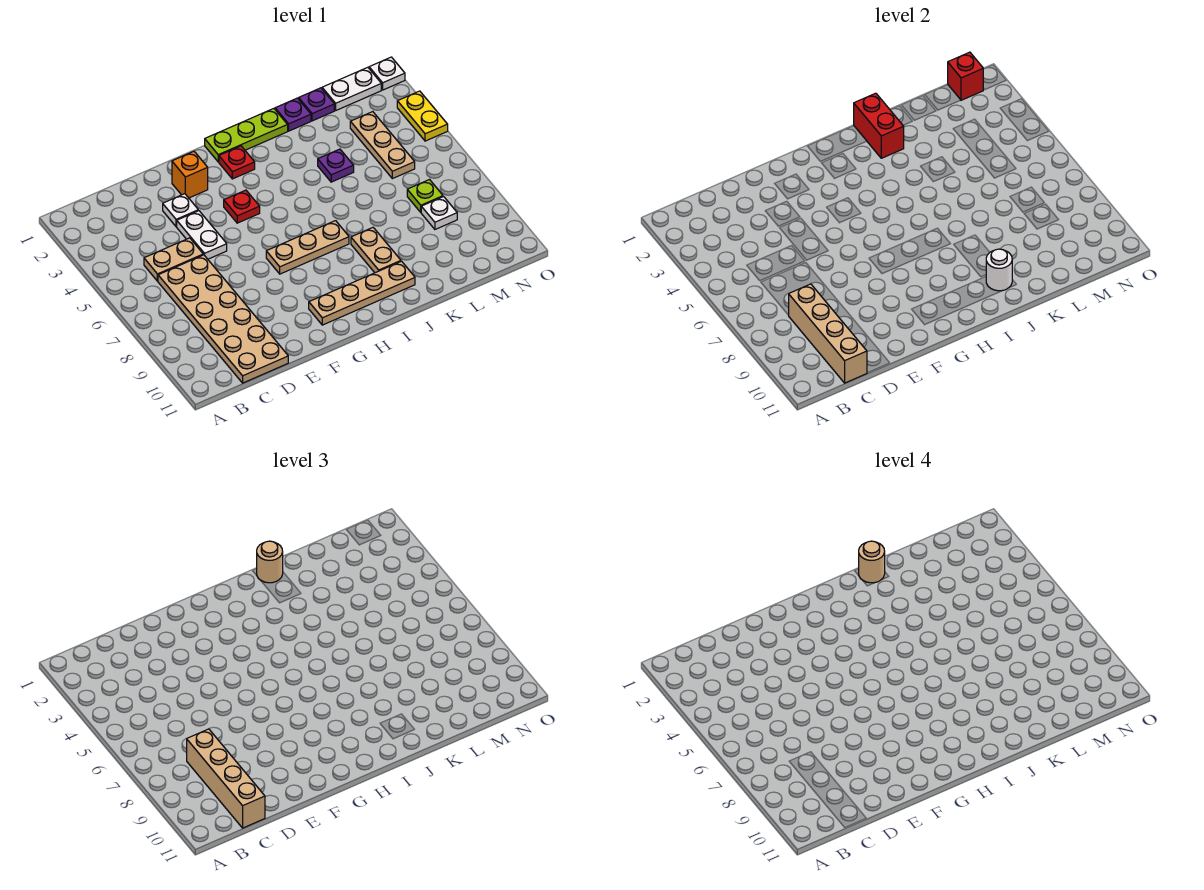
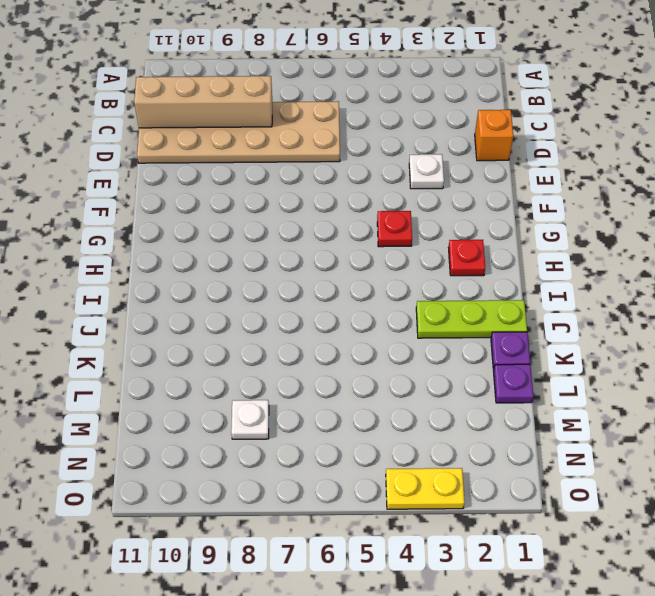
orange brick D1 level 1 -> orange brick F2 level 1
lime plate J1:J3 level 1 -> lime plate H1:J1 level 1
none -> tan plate C5:D5 level 1
none -> white plate E4:E5 level 1
none -> tan plate G7:I7 level 1

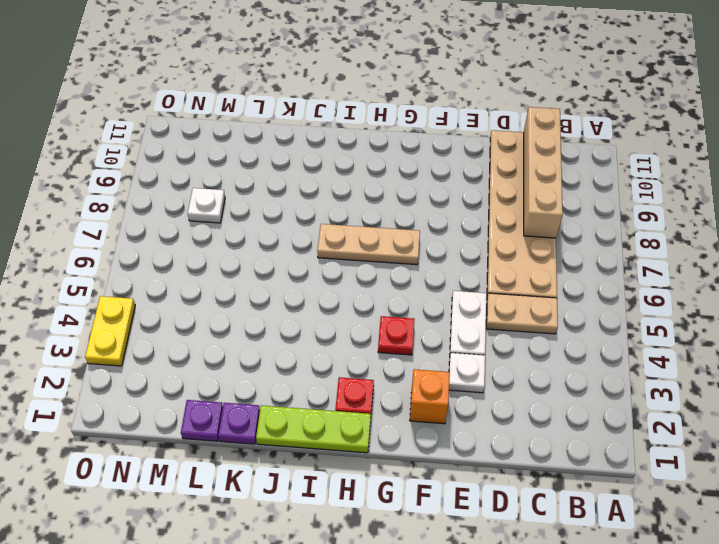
none -> tan plate G10:J10 level 1
none -> tan plate J8:J9 level 1
none -> purple plate K4 level 1

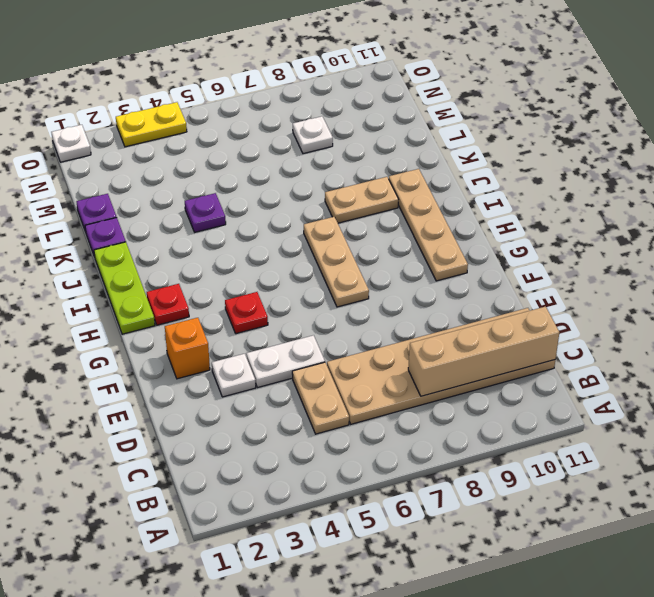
none -> white plate M1:N1 level 1
none -> tan plate M3:M5 level 1
none -> lime plate M7 level 1

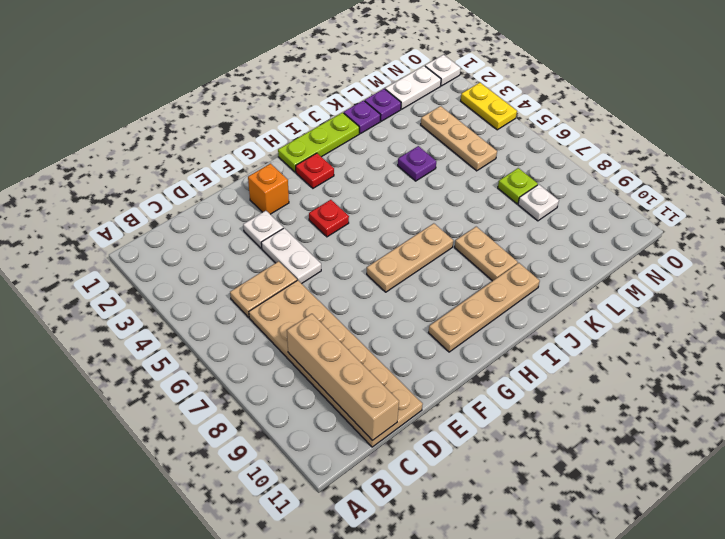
none -> red brick J1:J2 level 2
none -> white round brick J10 level 2
none -> red brick N1 level 2

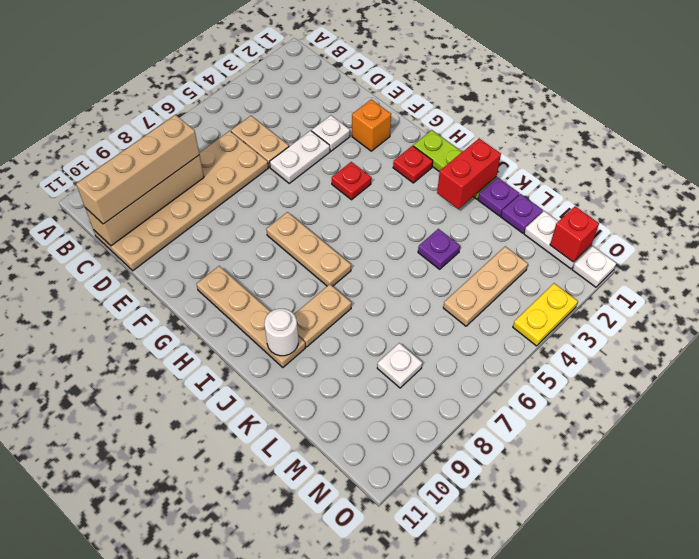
none -> lime plate M7 level 1
none -> tan round brick J1 level 3
none -> tan round brick J1 level 4

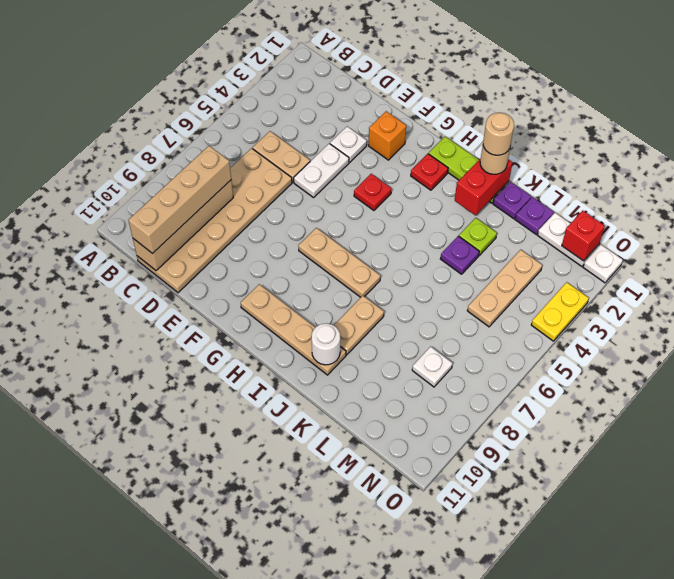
lime plate K3 level 1 -> lime plate M7 level 1

